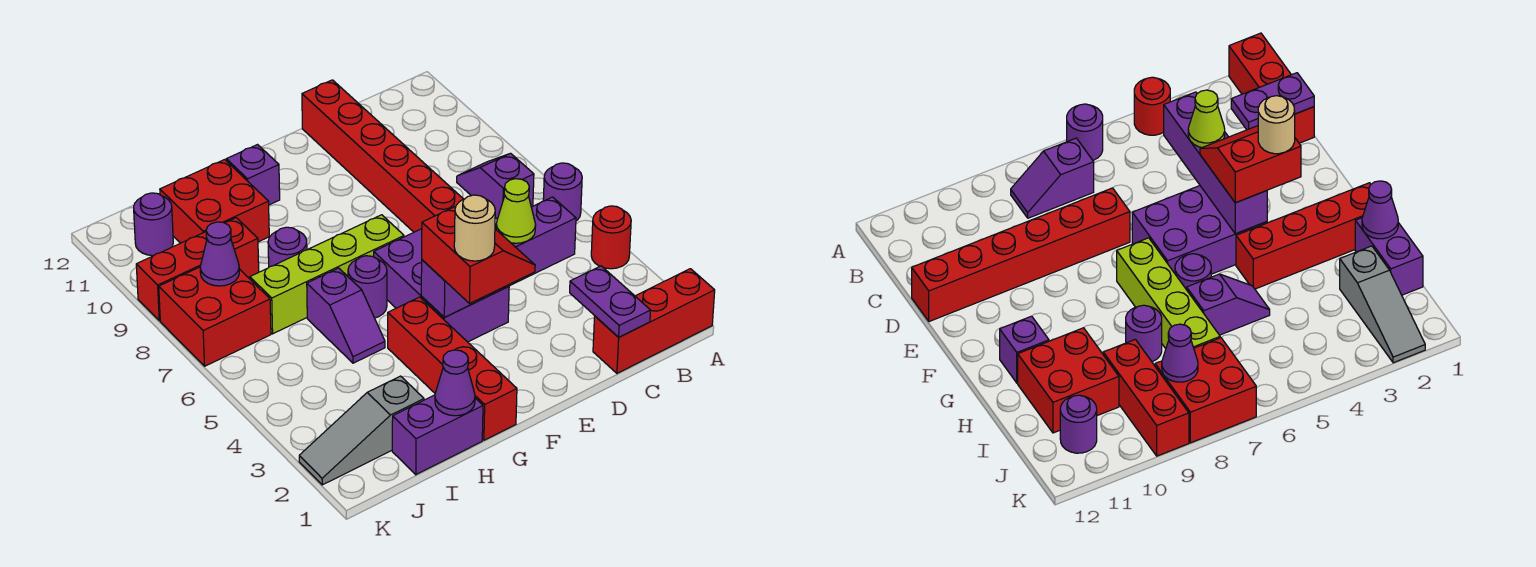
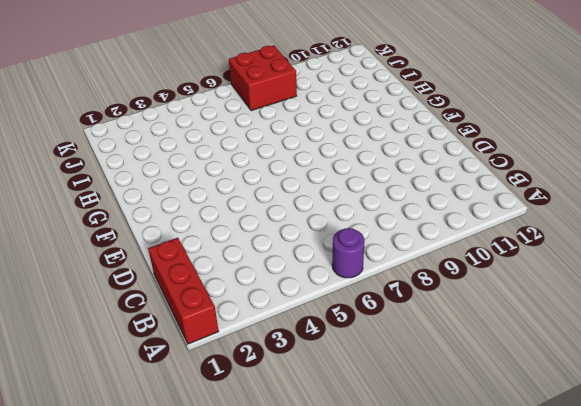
none -> red round brick A4 level 1
none -> purple slope B7:B8 level 1 top 7
none -> red brick D7:D12 level 1

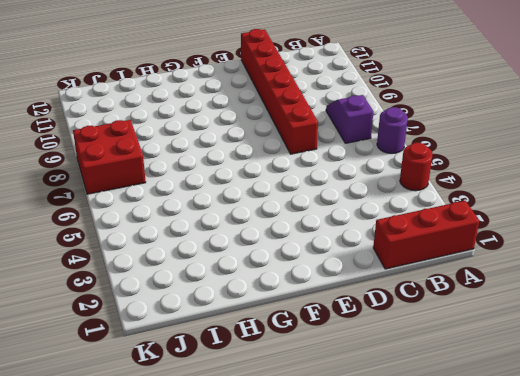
none -> purple brick E4:F6 level 1
none -> lime brick F7:I7 level 1
none -> red brick G1:G4 level 1

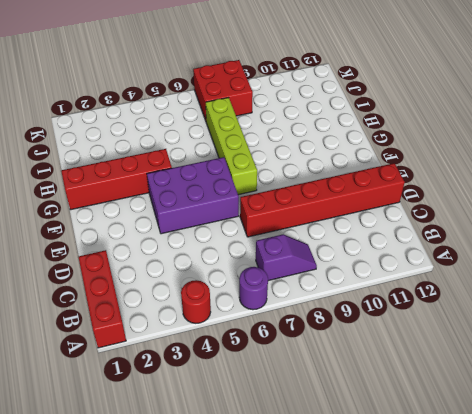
none -> purple round brick G6 level 1
none -> purple brick G11 level 1
none -> purple brick H1:I1 level 1

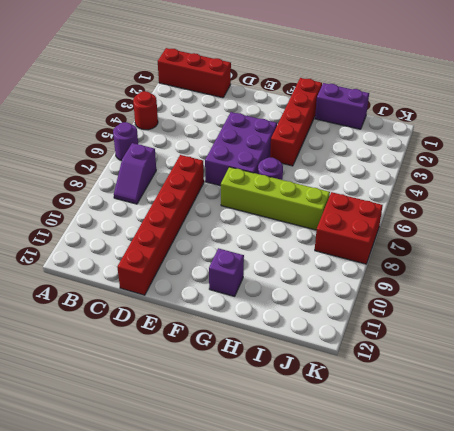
none -> purple slope H5:H6 level 1 top 6
none -> purple round brick H8 level 1
none -> red brick H10:I11 level 1

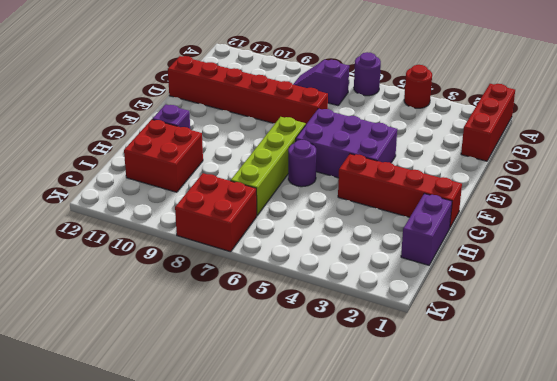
none -> purple slope H5:H6 level 1 top 6
none -> purple round brick H8 level 1
none -> grey slope I2:K2 level 1 top I

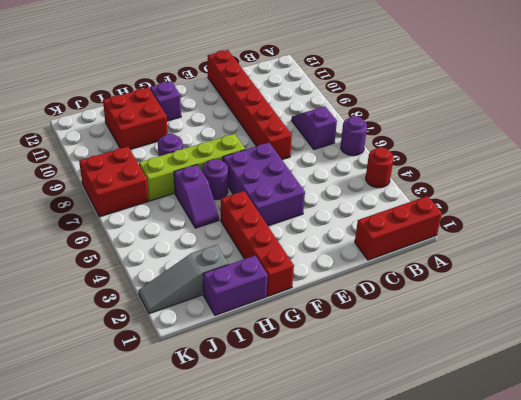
none -> red brick I9:K9 level 1
none -> purple round brick J11 level 1
none -> purple plate C1:C2 level 2

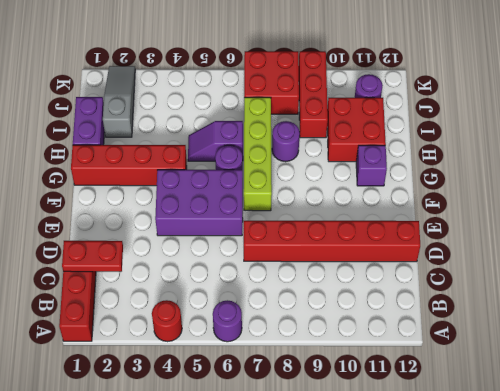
red plate C1:C2 level 2 -> purple plate C1:C2 level 2
none -> purple slope B7:B8 level 1 top 7
none -> purple brick C4:F4 level 2
none -> purple cone H1 level 2

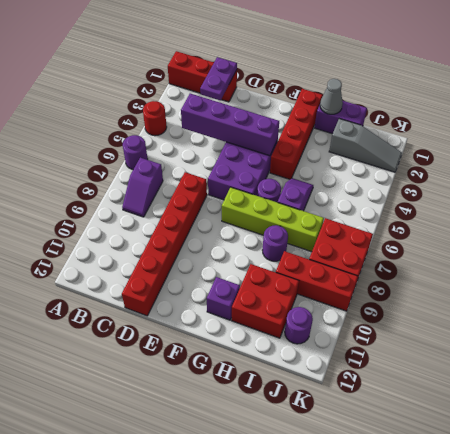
grey cone H1 level 2 -> purple cone H1 level 2
none -> purple cone J8 level 2
none -> lime cone D4 level 3
none -> red slope E3:F4 level 3 top F

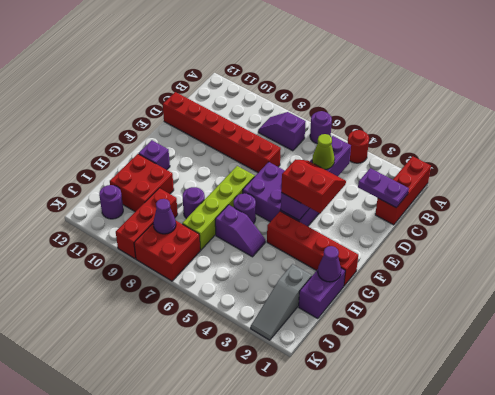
none -> tan round brick F3 level 4

